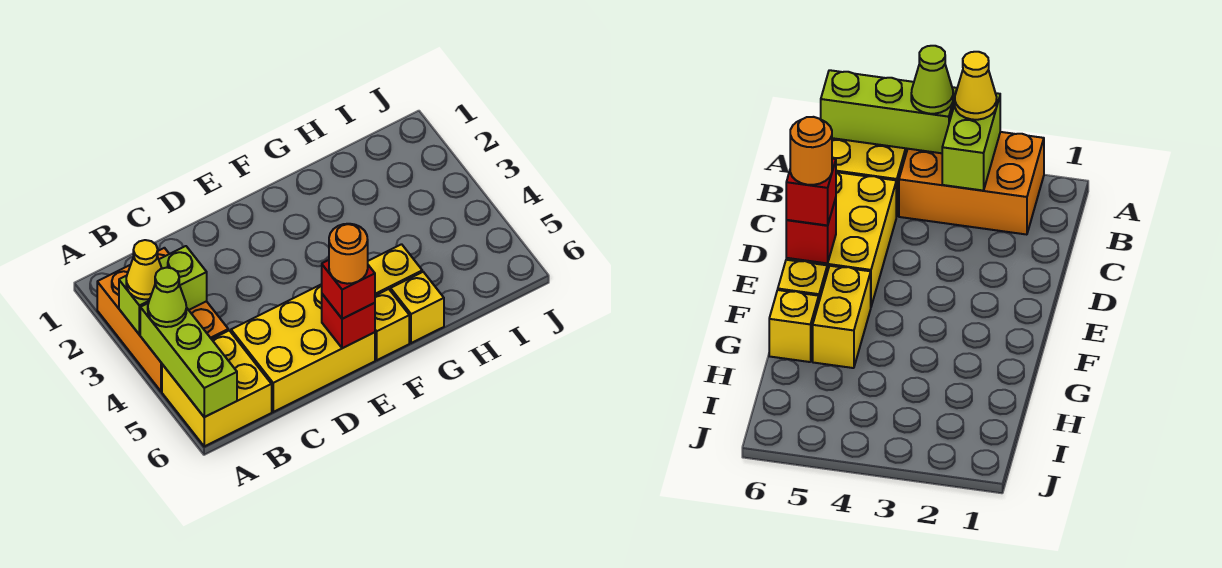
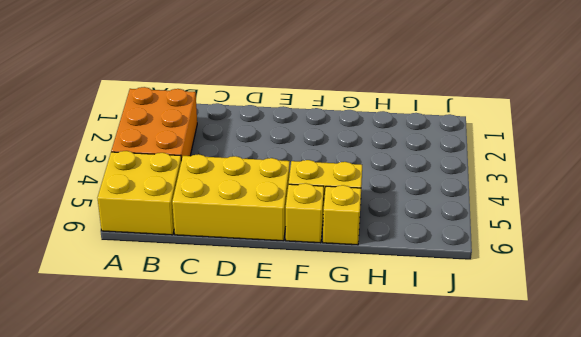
none -> lime brick A3:B3 level 2
none -> lime brick A4:A6 level 2
none -> red brick E6 level 2

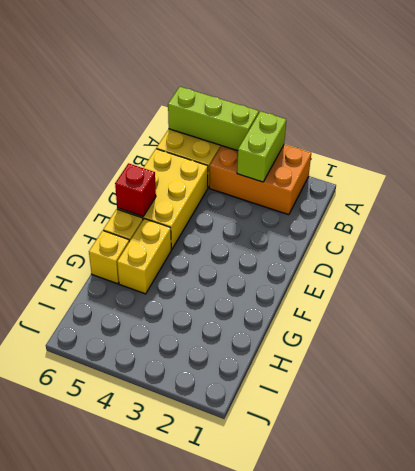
none -> yellow cone A3 level 3
none -> lime cone A4 level 3
none -> red brick E6 level 3

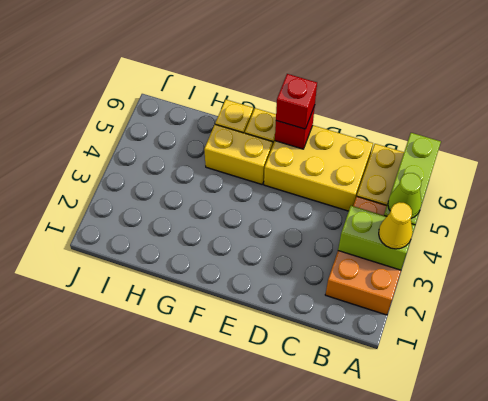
none -> orange round brick E6 level 4

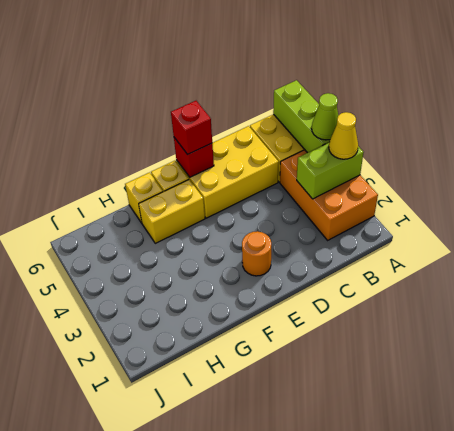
orange round brick E2 level 1 -> orange round brick E6 level 4

